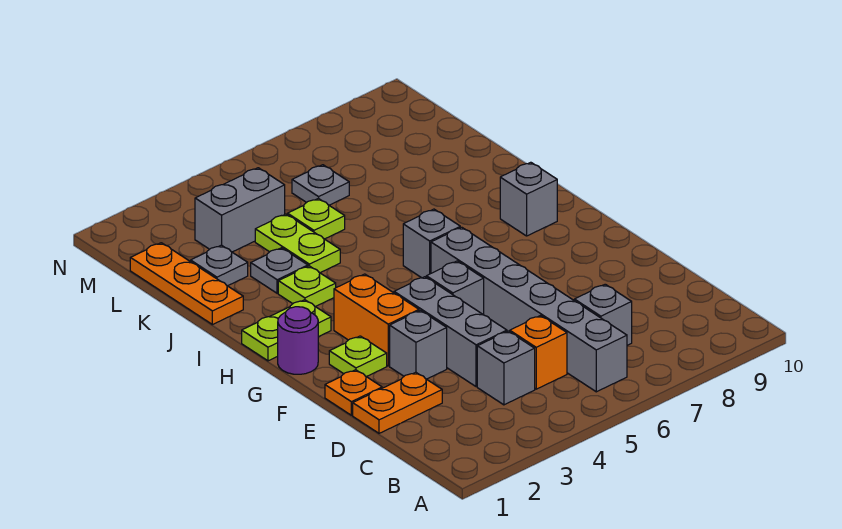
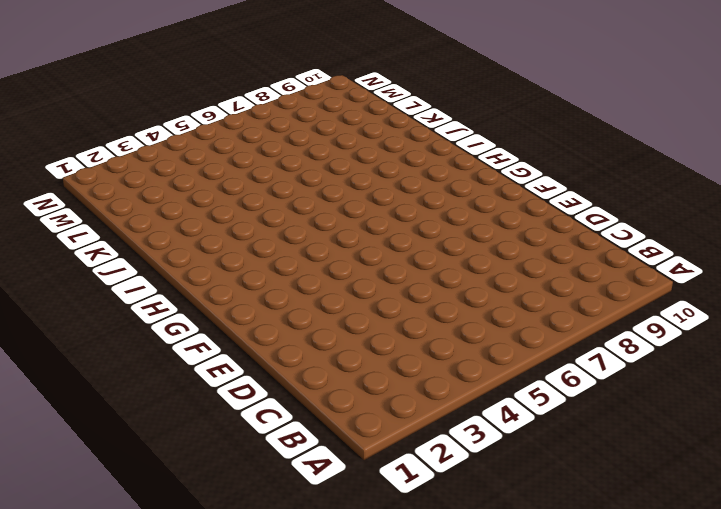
none -> grey brick B6:G6 level 1
none -> grey brick C4 level 1
none -> orange brick C5 level 1

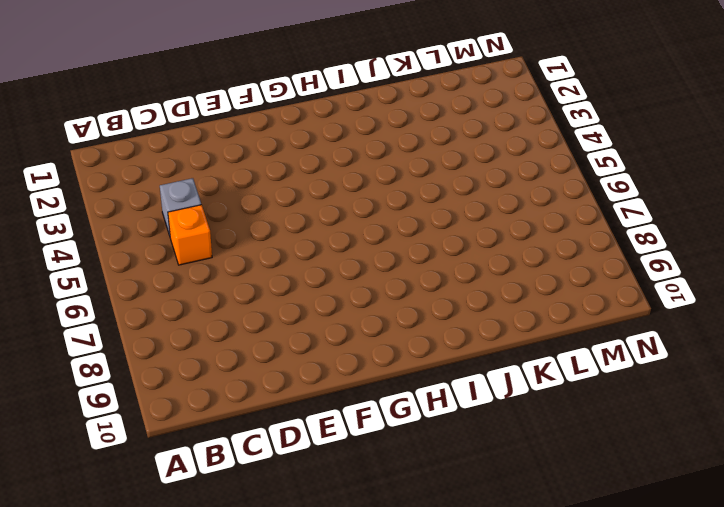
none -> grey brick B6:G6 level 1
none -> grey brick C7 level 1
none -> orange plate D1:D2 level 1

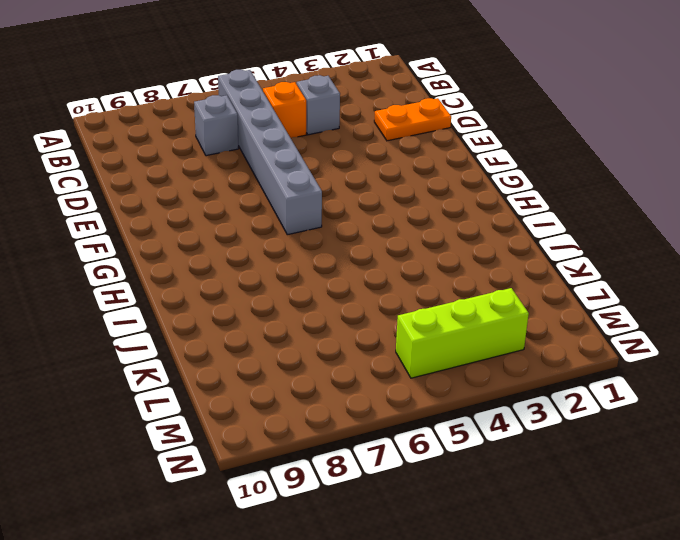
lime brick M3:M5 level 1 -> none
none -> grey brick D4:F4 level 1
none -> orange plate E1 level 1
none -> grey brick E3 level 1

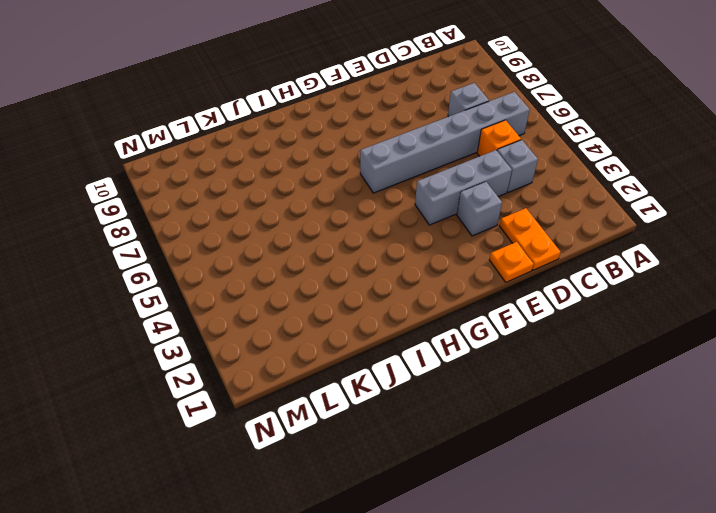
none -> lime plate F2 level 1
none -> orange brick F3:G3 level 1
none -> grey brick F5 level 1

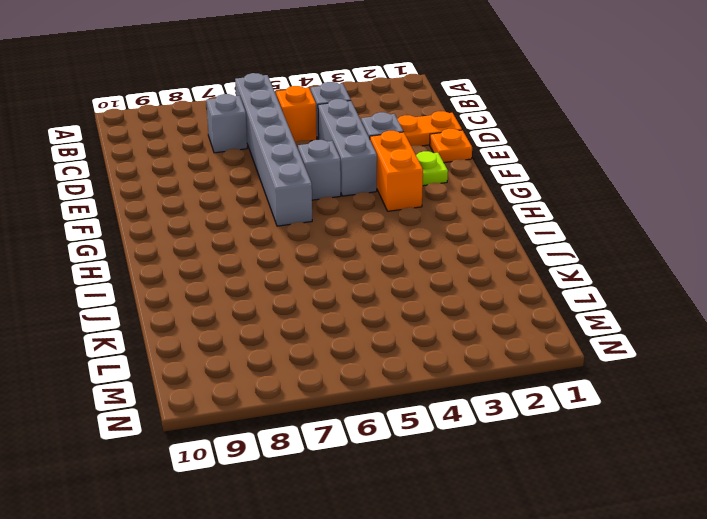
none -> purple round brick G1 level 1
none -> lime plate H1:H2 level 1
none -> grey brick H6 level 1

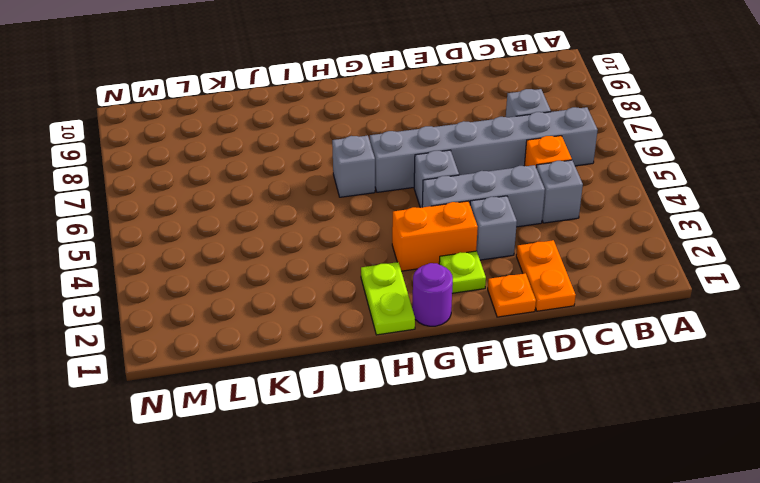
none -> grey brick H9 level 1
none -> lime plate I3 level 1
none -> orange plate J1:L1 level 1

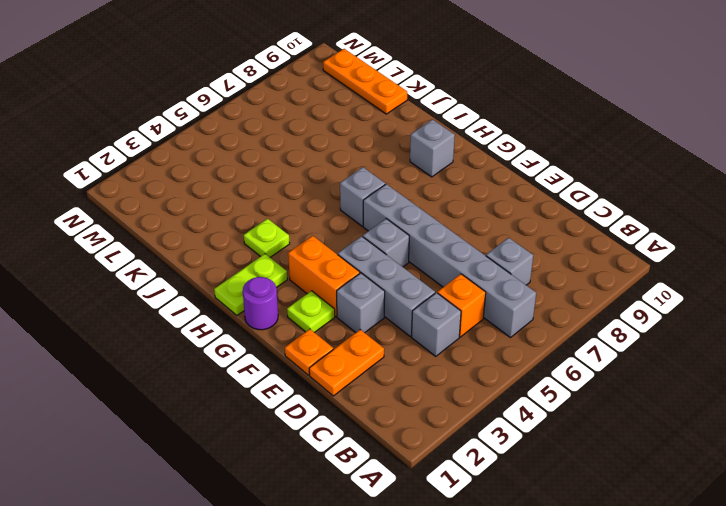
orange plate K10:M10 level 1 -> orange plate J1:L1 level 1
none -> grey plate J3 level 1
none -> lime plate J4:K4 level 1
none -> grey plate K2 level 1

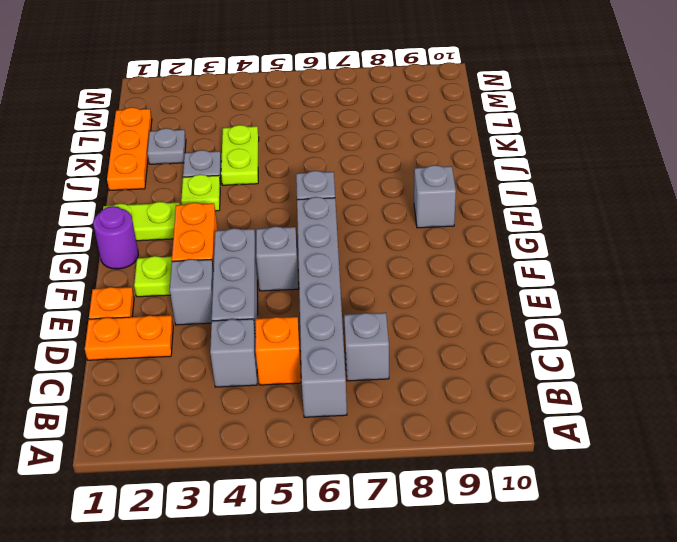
none -> lime plate K5 level 1
none -> grey brick L3:L4 level 1
none -> grey plate L6 level 1

